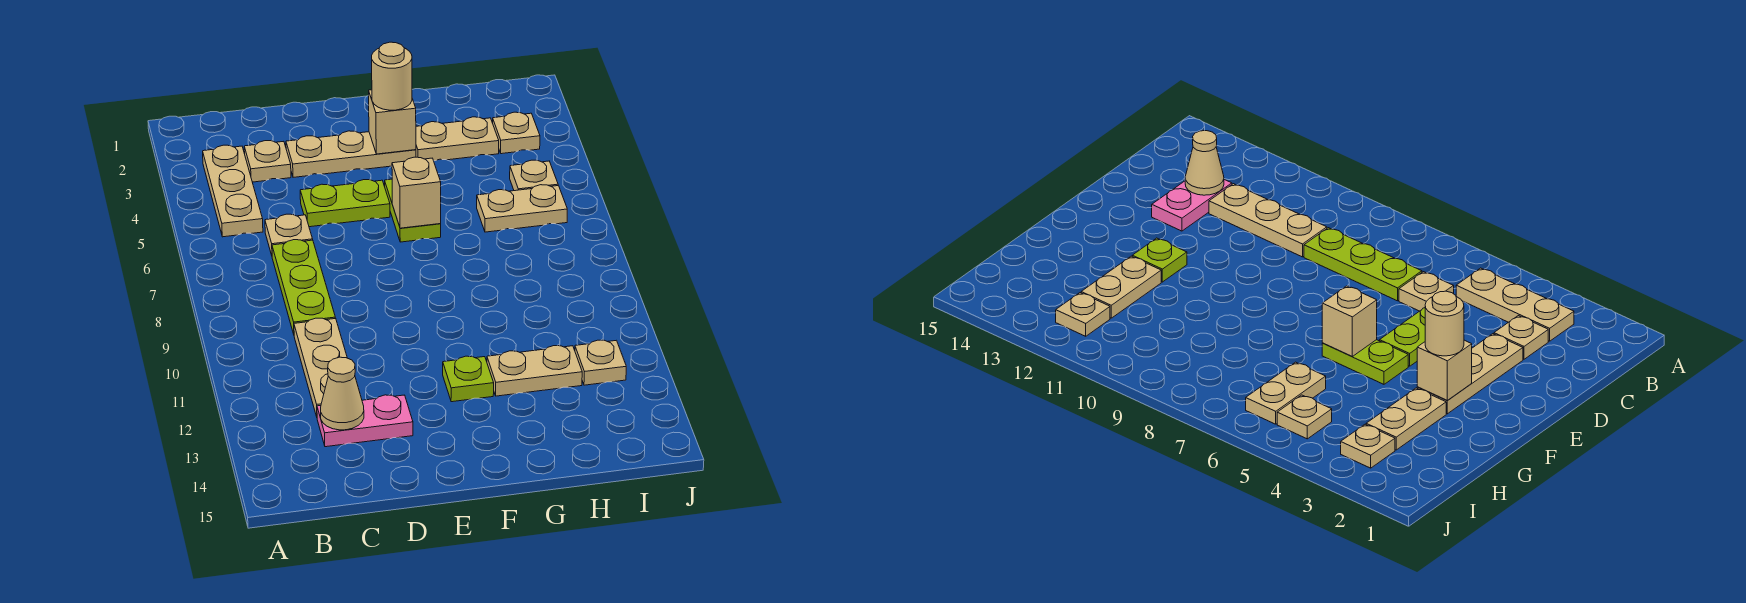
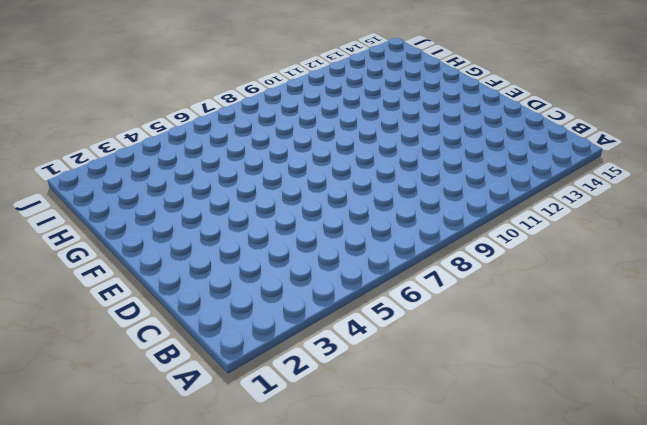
none -> tan plate B3:B5 level 1
none -> tan plate C3 level 1
none -> tan plate C6 level 1

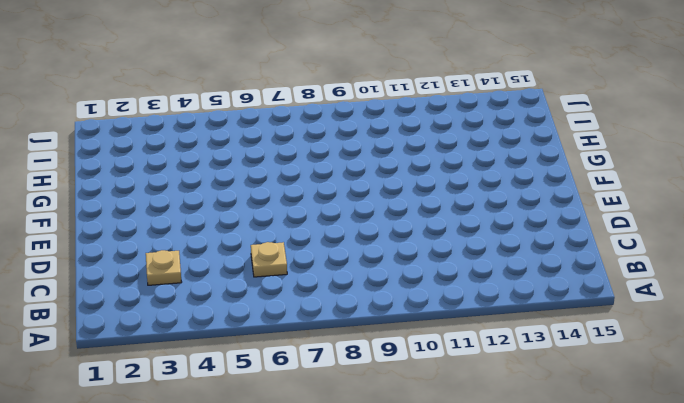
none -> tan plate B3:B5 level 1
none -> lime plate C7:C9 level 1
none -> tan plate C10:C12 level 1

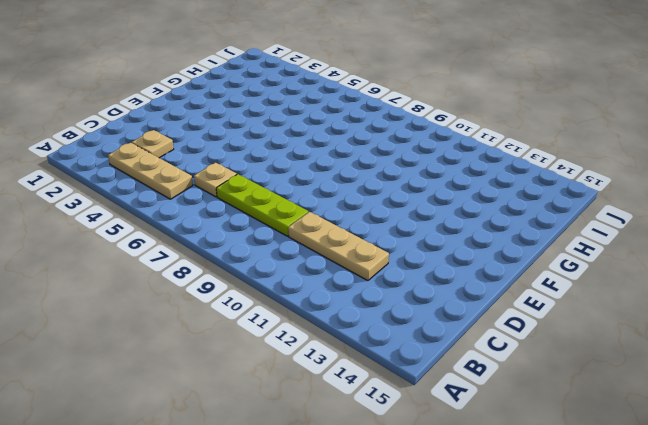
none -> pink plate C13:D13 level 1
none -> tan plate D3:F3 level 1
none -> lime plate D5:E5 level 1

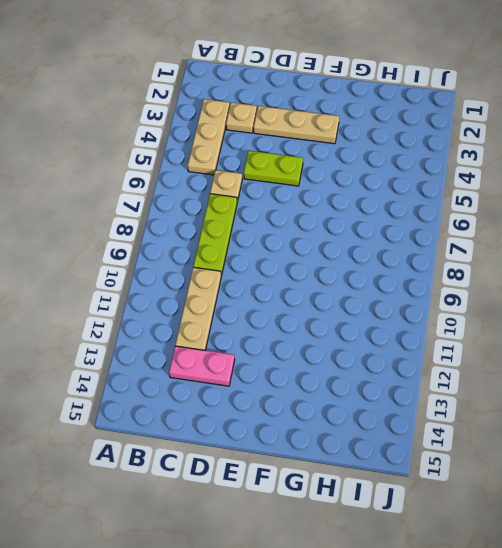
none -> lime plate F5:F6 level 1
none -> lime plate F12 level 1
none -> tan plate G3:H3 level 1

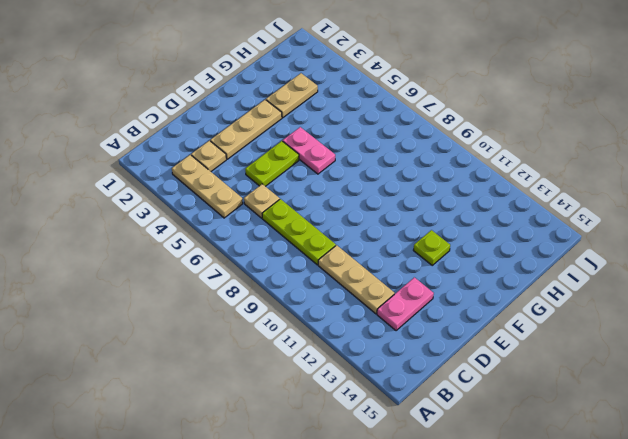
pink plate F5:F6 level 1 -> lime plate F5:F6 level 1
none -> tan plate G12:H12 level 1
none -> tan plate H6:I6 level 1
none -> tan plate I3 level 1

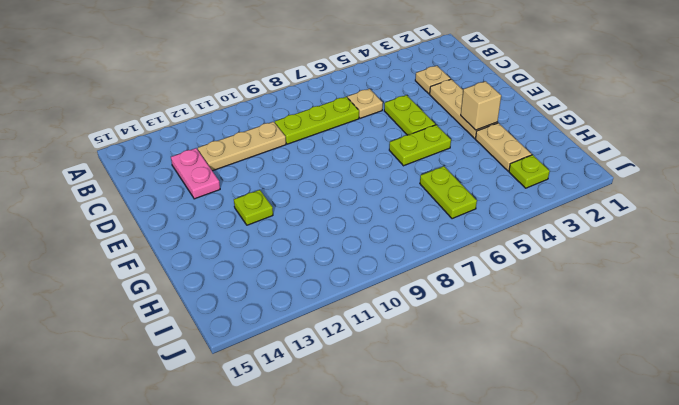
lime plate H6:I6 level 1 -> tan plate H6:I6 level 1
lime plate I3 level 1 -> tan plate I3 level 1
none -> tan plate B3:B5 level 1
none -> tan plate G12:H12 level 1
none -> tan plate I5 level 1

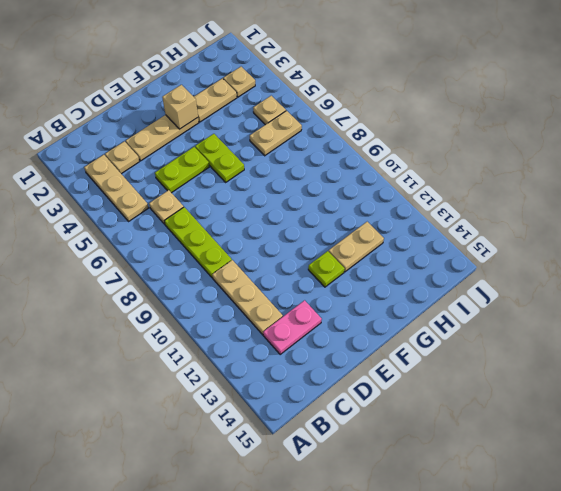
none -> tan plate I12 level 1
none -> tan cone C13 level 2
none -> tan brick F6 level 2

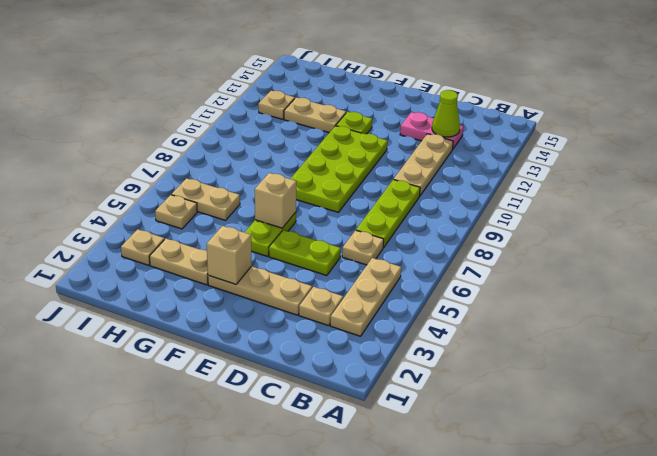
lime cone C13 level 2 -> tan cone C13 level 2
lime plate E8:F11 level 1 -> none
none -> tan round brick F3 level 3

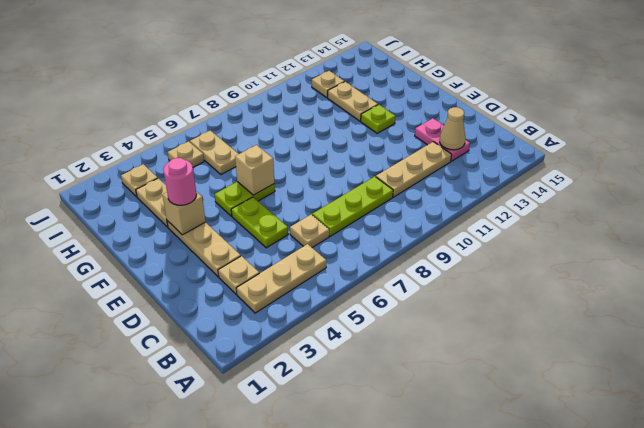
pink round brick F3 level 3 -> tan round brick F3 level 3

